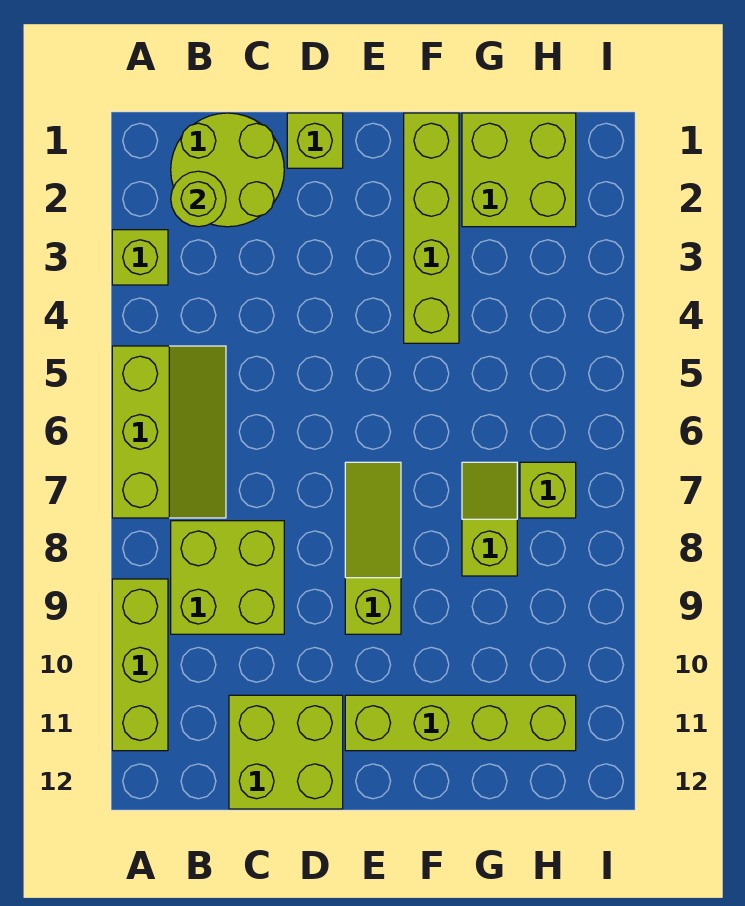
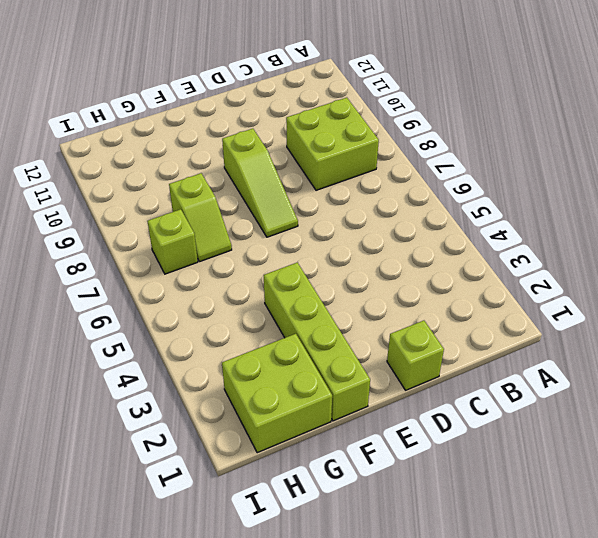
none -> lime brick A3 level 1
none -> lime slope A5:B7 level 1 top A
none -> lime brick A9:A11 level 1

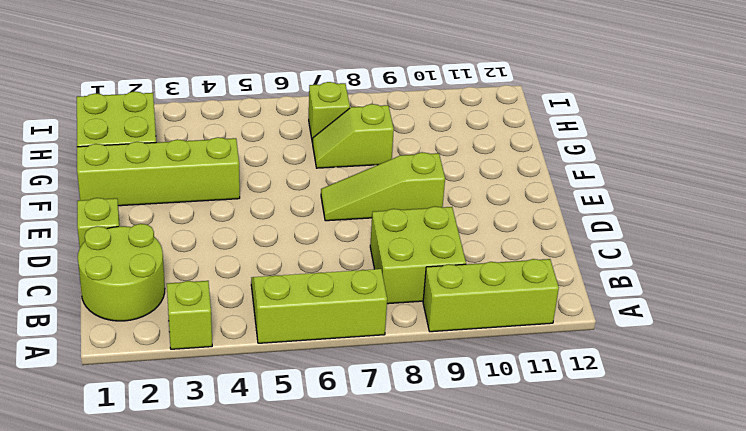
none -> lime brick C11:D12 level 1
none -> lime brick E11:H11 level 1
none -> lime round brick B2 level 2

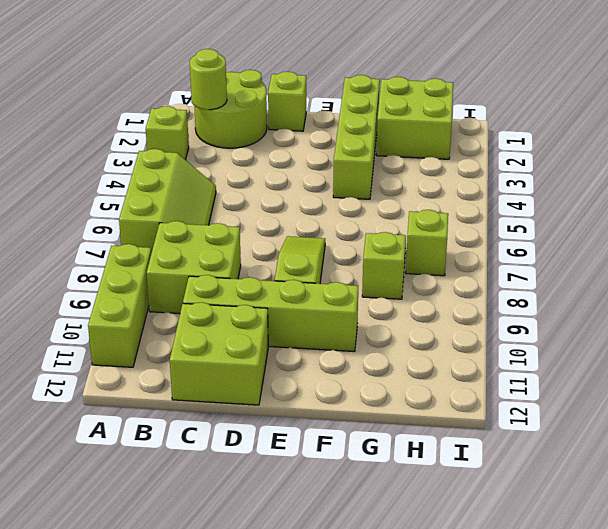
lime brick C10:F10 level 1 -> lime brick E11:H11 level 1

